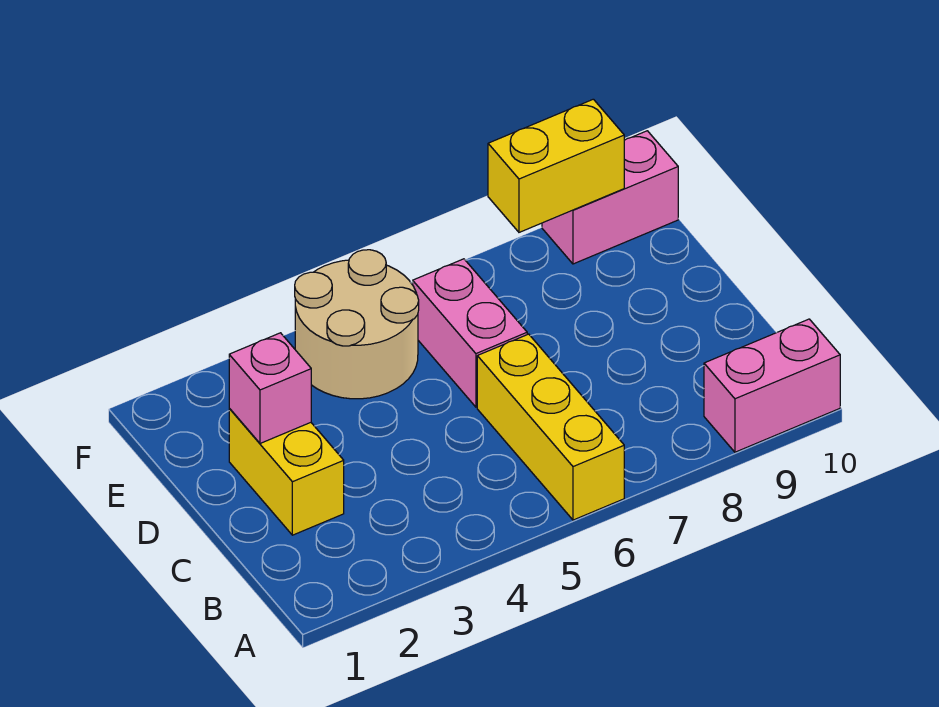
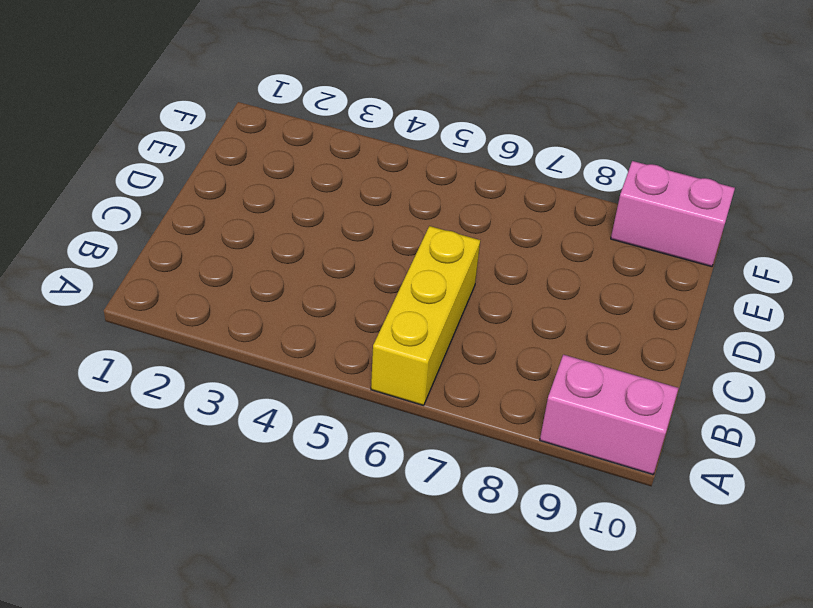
none -> yellow brick C2:D2 level 1
none -> pink brick D6:E6 level 1

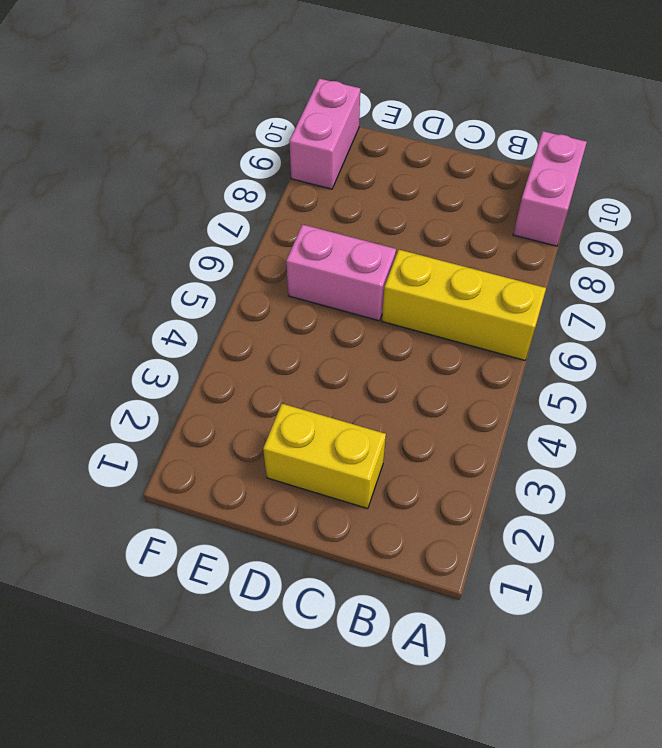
none -> tan round brick E4:F5 level 1
none -> pink brick D2 level 2

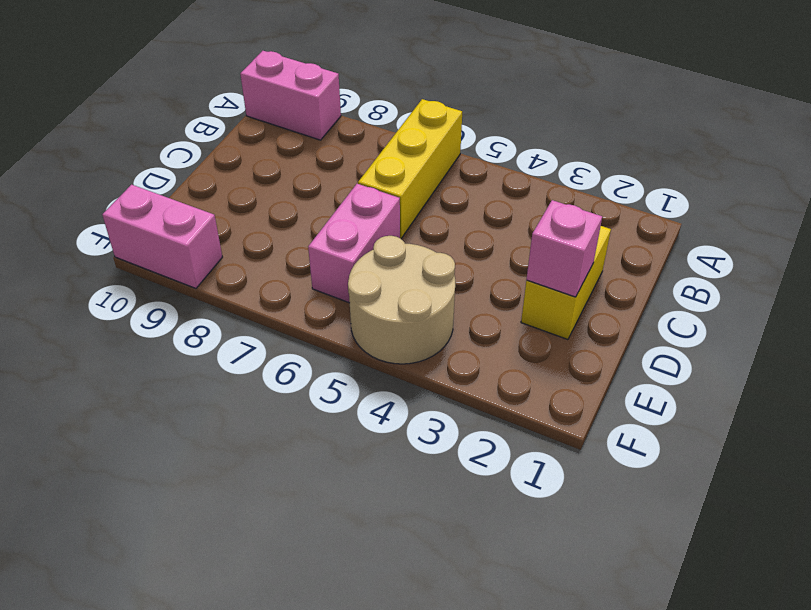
none -> yellow brick F8:F9 level 2

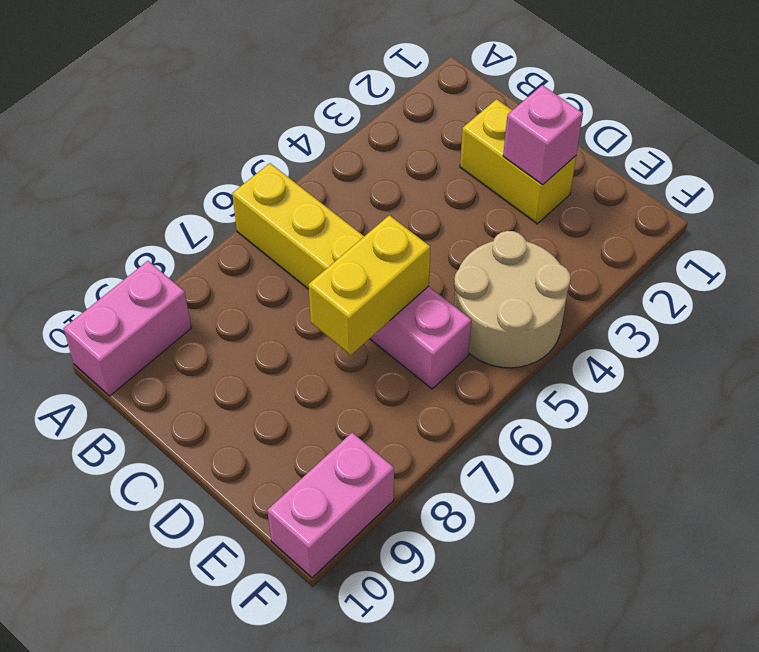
yellow brick D6:D7 level 2 -> yellow brick F8:F9 level 2

